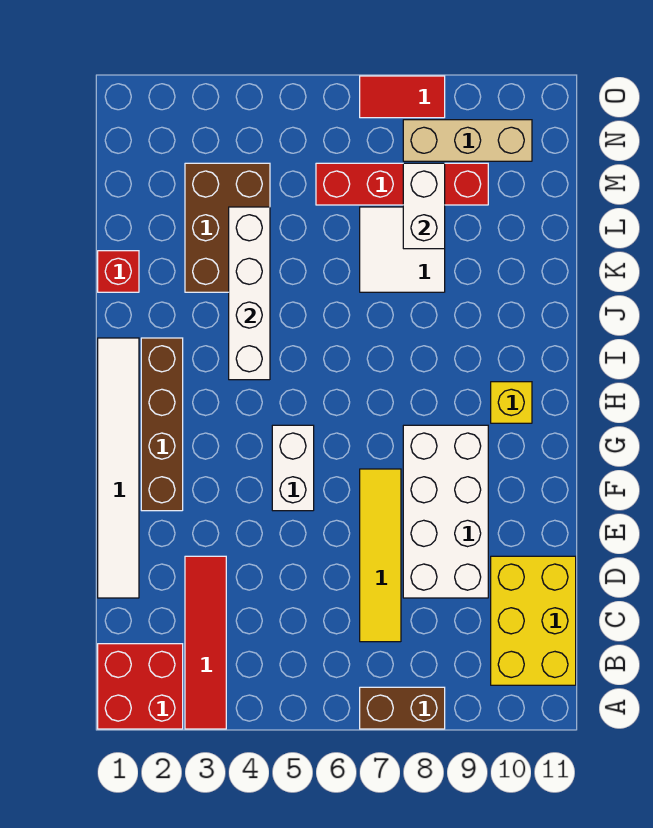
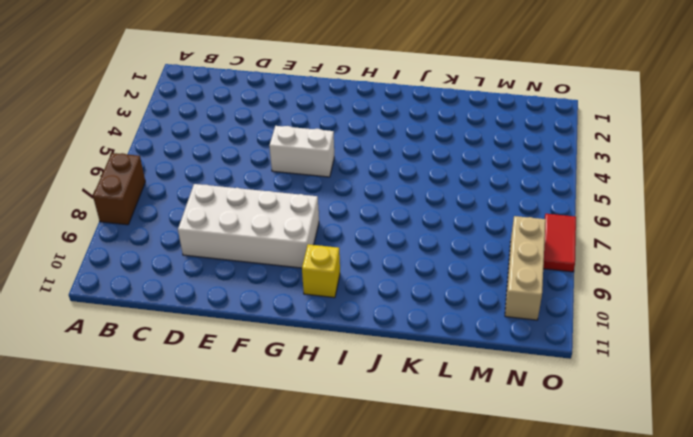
none -> red brick A1:B2 level 1
none -> red tile A3:D3 level 1
none -> yellow brick B10:D11 level 1

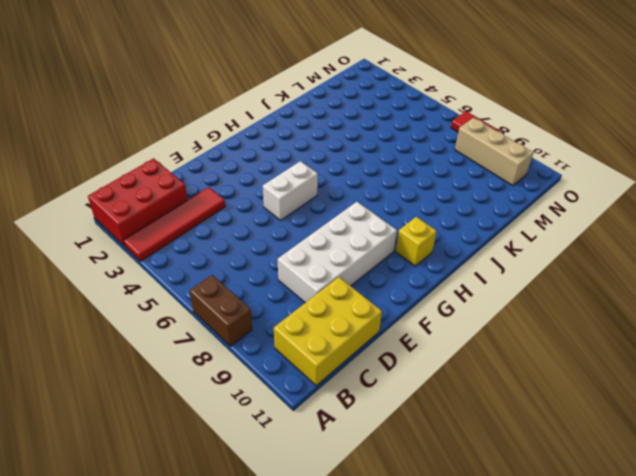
red brick A1:C2 level 1 -> red brick A1:B2 level 1
none -> yellow tile C7:F7 level 1
none -> white tile D1:I1 level 1
none -> brown brick F2:I2 level 1

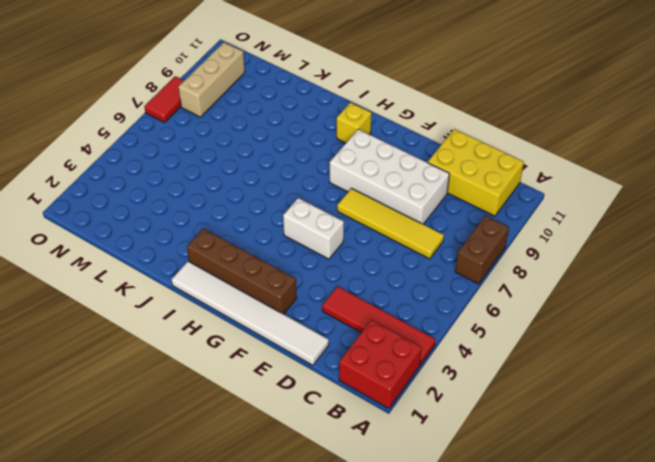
none -> red brick K1 level 1
none -> brown brick K3:M4 level 1
none -> white tile K7:L8 level 1

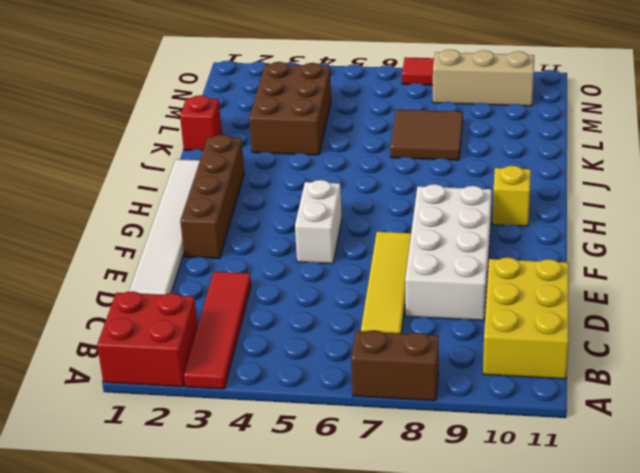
brown tile K7:L8 level 1 -> white tile K7:L8 level 1
none -> red brick M6:M9 level 1
none -> white brick I4:L4 level 2
none -> white brick L8:M8 level 2

